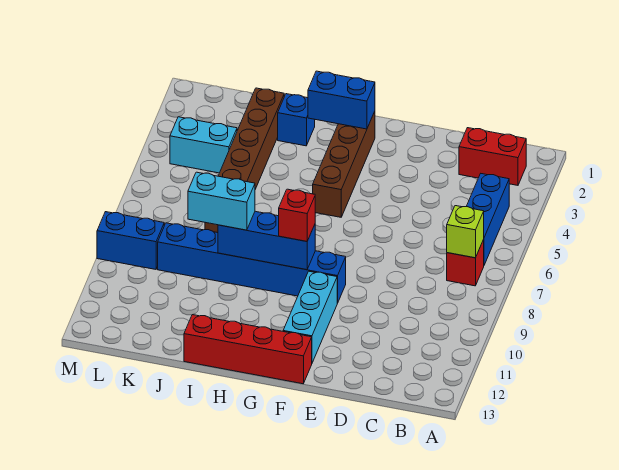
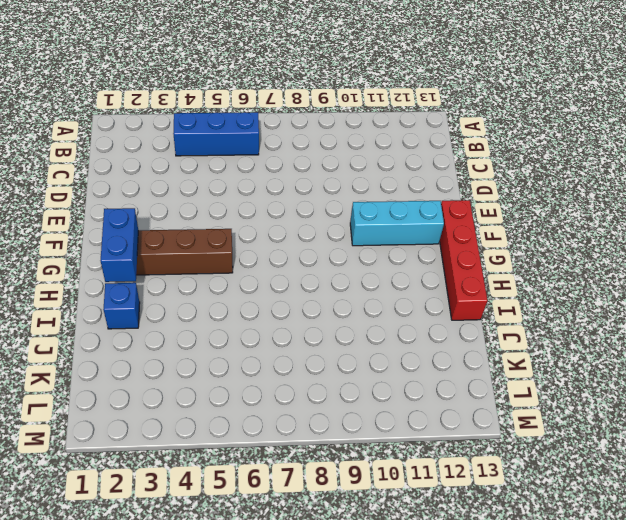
none -> red brick B2:C2 level 1
none -> red brick B7 level 1
none -> blue brick F9:K9 level 1

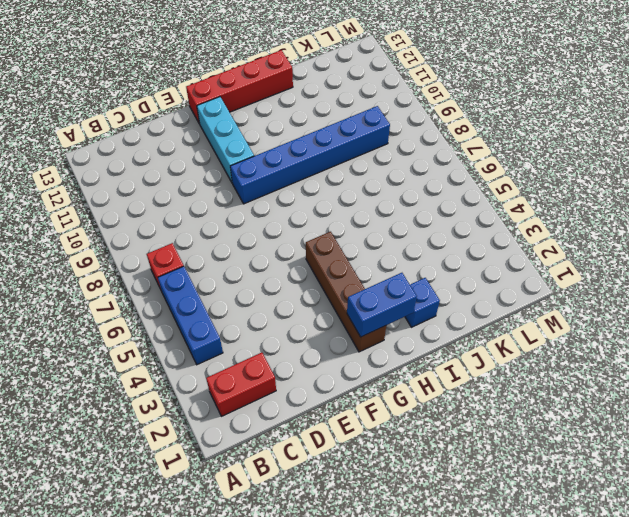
none -> brown brick J2:J7 level 1
none -> cyan brick K4:L4 level 1
none -> blue brick L9:M9 level 1

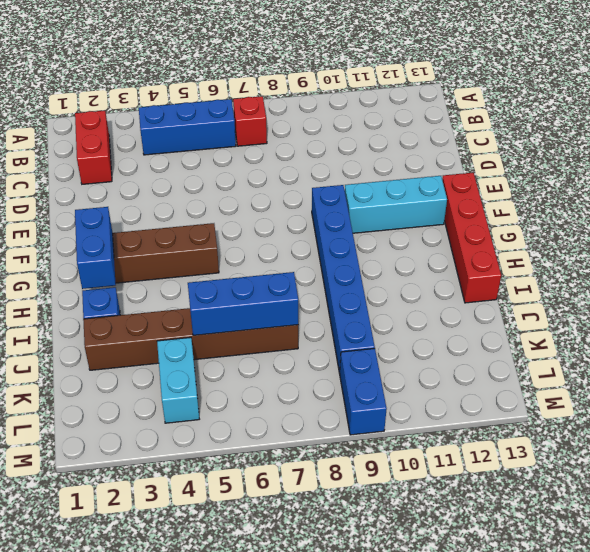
blue brick J5:J7 level 2 -> blue brick G9:I9 level 2
none -> lime brick B7 level 2
none -> red brick G9 level 3
none -> cyan brick I9:J9 level 3

